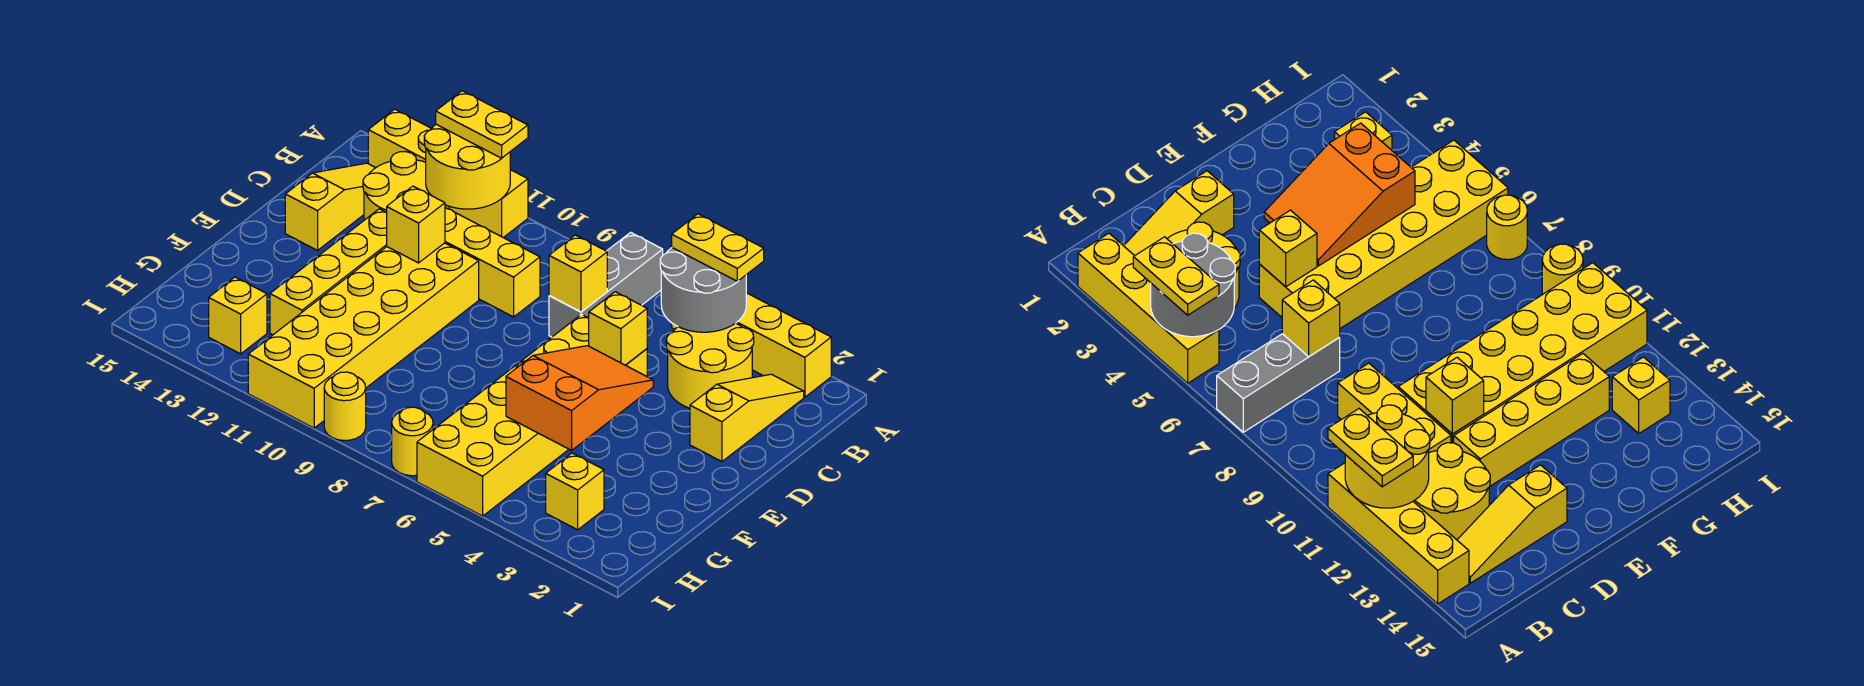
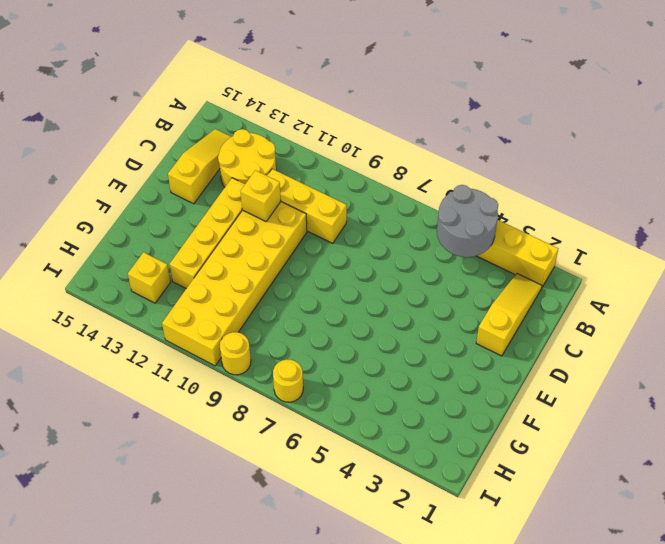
none -> grey brick A7:C7 level 1
none -> yellow brick A11:A14 level 1
none -> yellow round brick B3:C4 level 1

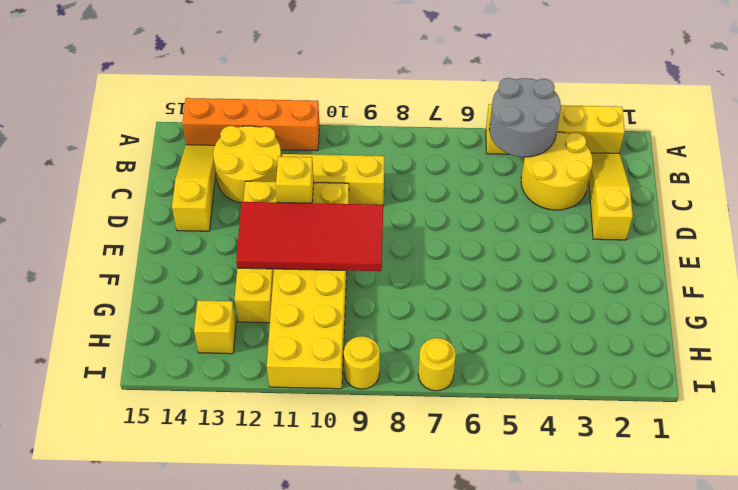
orange brick A11:A14 level 1 -> yellow brick A11:A14 level 1
red tile E9:F12 level 2 -> none
none -> grey brick A7:C7 level 1
none -> yellow brick D5:I6 level 1
none -> yellow brick H3 level 1

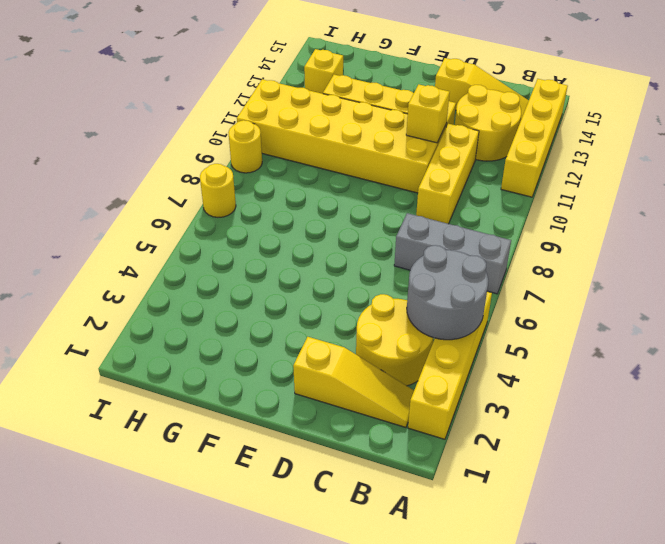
none -> yellow brick D5:I6 level 1
none -> yellow brick H3 level 1
none -> yellow round brick A11:B12 level 2

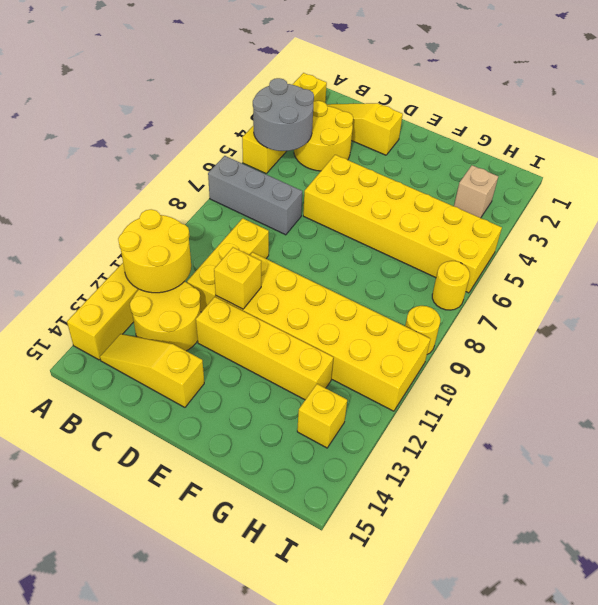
tan brick H3 level 1 -> yellow brick H3 level 1
none -> yellow brick C7 level 2
none -> yellow brick D5 level 2
none -> orange slope E4:G5 level 2 top G

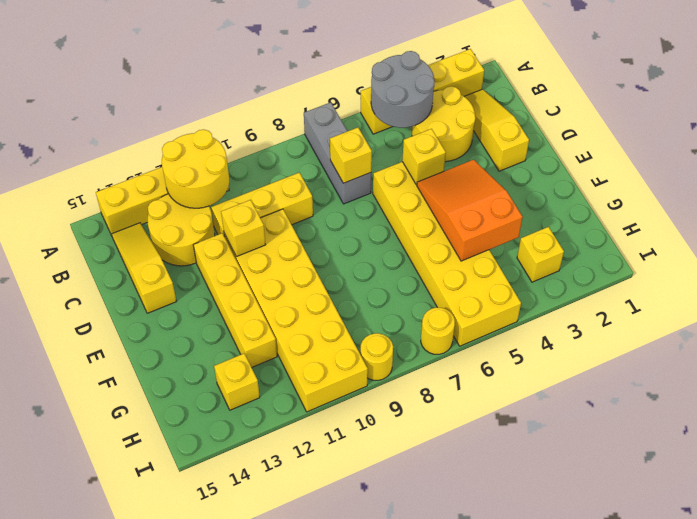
none -> yellow plate A4:A5 level 3
none -> yellow plate A11:A12 level 3

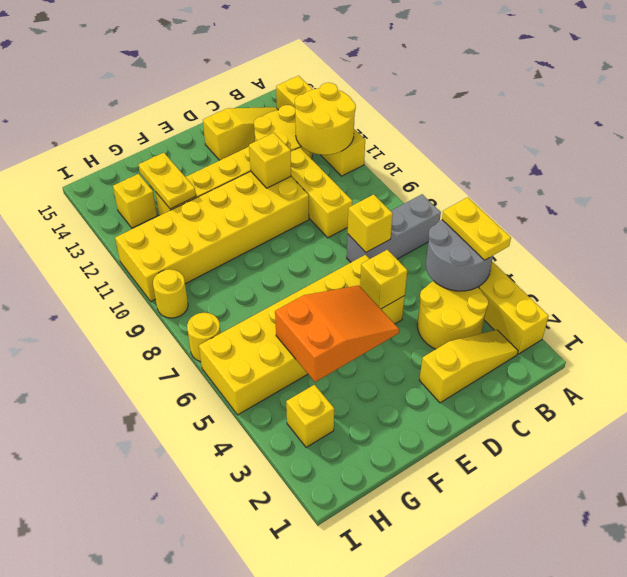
yellow plate G12:G13 level 2 -> yellow plate A11:A12 level 3

